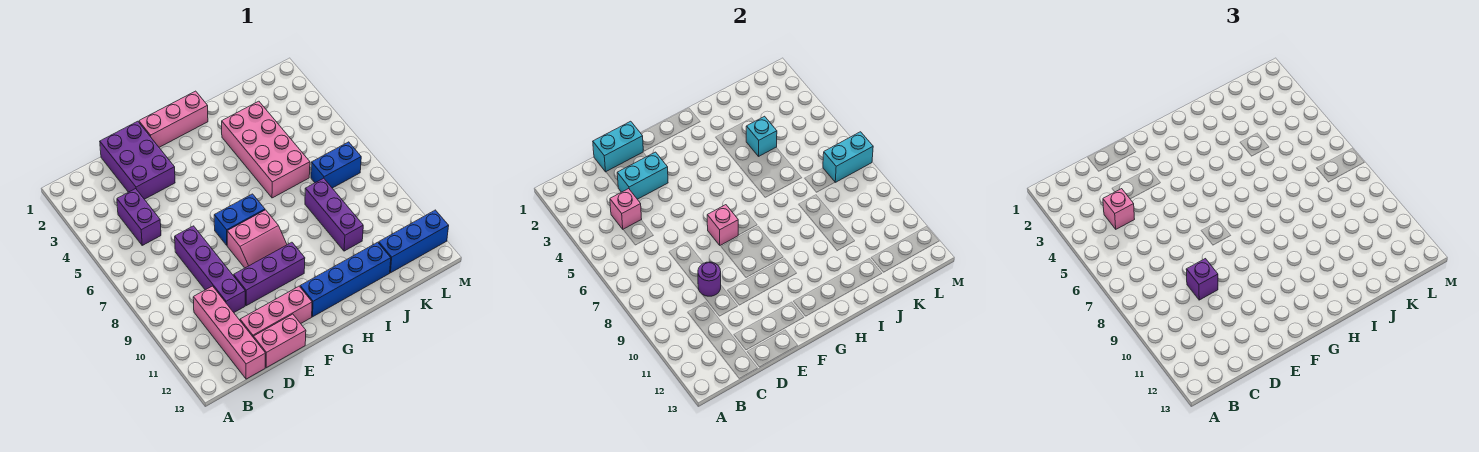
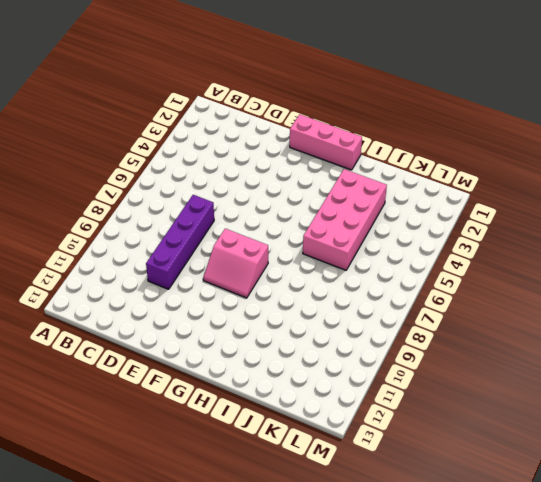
none -> purple brick C4:C5 level 1
none -> pink brick C10:C13 level 1
none -> purple brick D1:E3 level 1

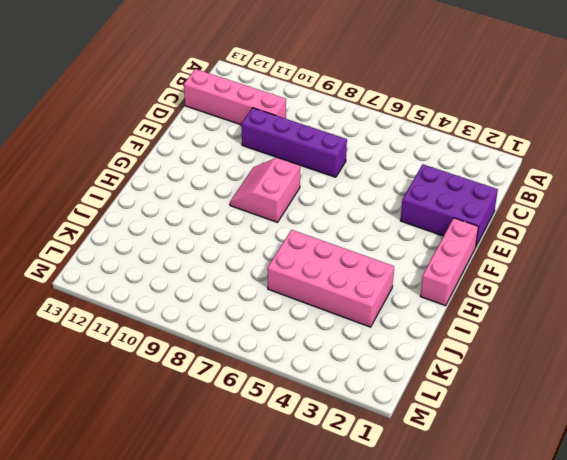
none -> purple brick C4:C5 level 1
none -> pink brick D12:F12 level 1
none -> pink brick D13:E13 level 1

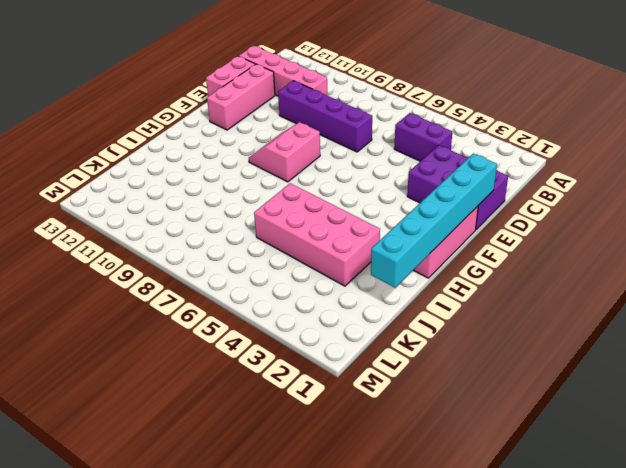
cyan brick E1:J1 level 2 -> cyan brick D1:E1 level 2
none -> purple brick E10:G10 level 1
none -> blue brick F7:G7 level 1
none -> blue brick G12:J12 level 1

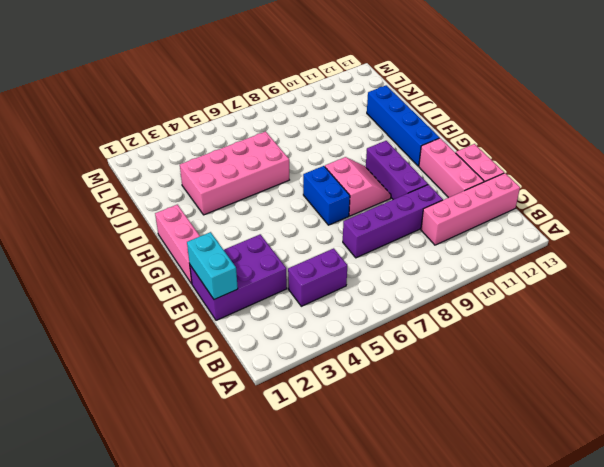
none -> purple brick J8:J10 level 1
none -> blue brick K7:L7 level 1
none -> blue brick K12:M12 level 1

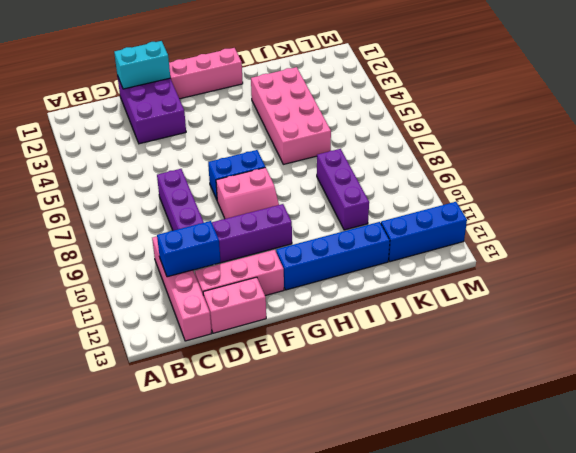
blue brick C11:D11 level 2 -> blue brick K7:L7 level 1
none -> purple brick C4:C5 level 1
none -> pink brick C4 level 2
none -> cyan brick D3:E3 level 2

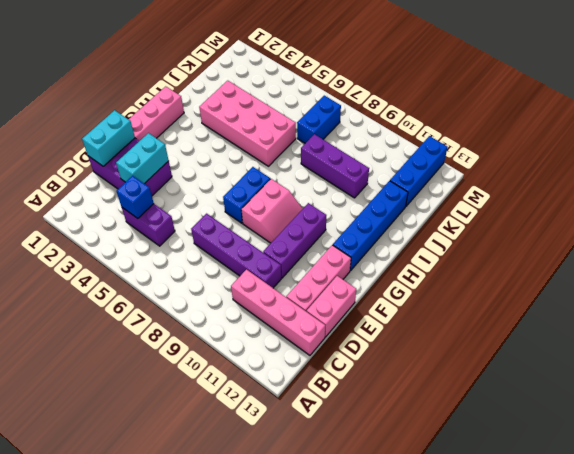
blue brick C4 level 2 -> pink brick C4 level 2
none -> purple round brick D9 level 2
none -> pink brick F7 level 2
none -> cyan brick J4 level 2

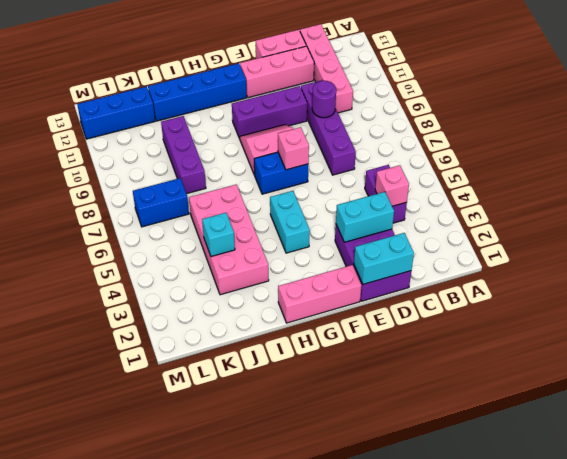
cyan brick G4:G5 level 1 -> cyan brick L7:M7 level 2
none -> pink brick C4 level 3
none -> purple brick D9 level 3

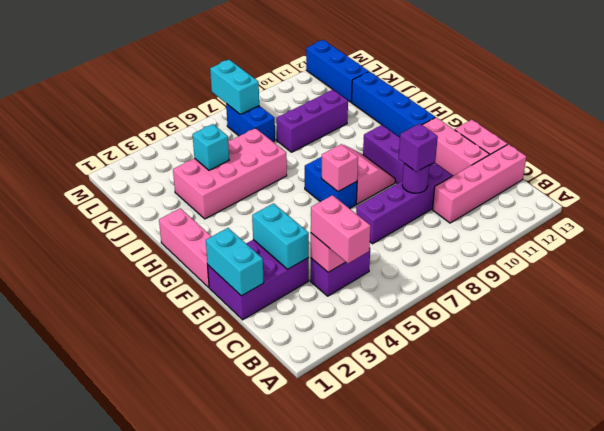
pink brick B4:C4 level 3 -> pink brick C4 level 3

